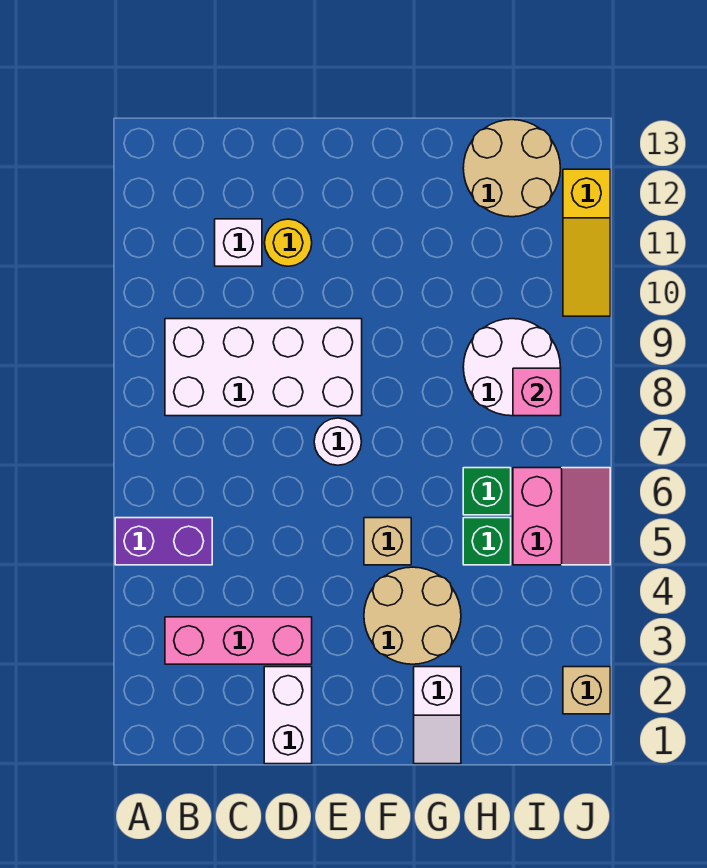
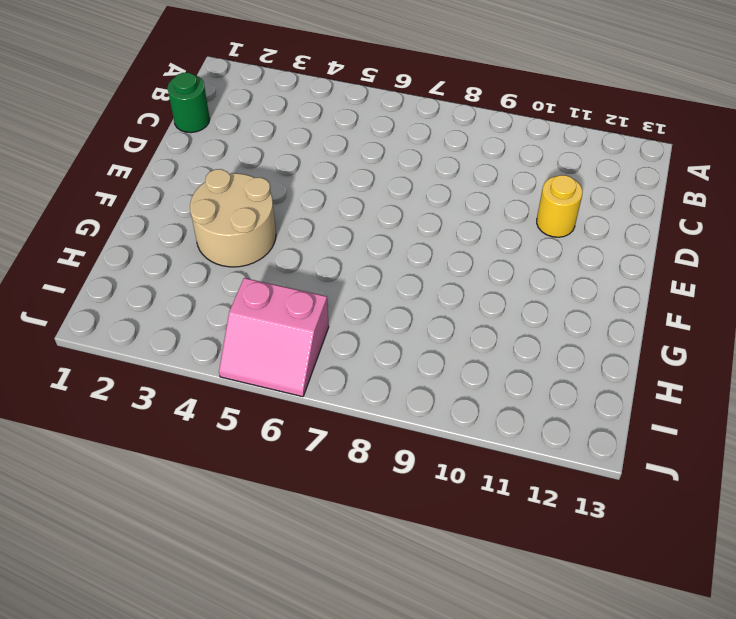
green round brick C1 level 1 -> none
none -> purple brick A5:B5 level 1
none -> pink brick B3:D3 level 1
none -> white brick B8:E9 level 1

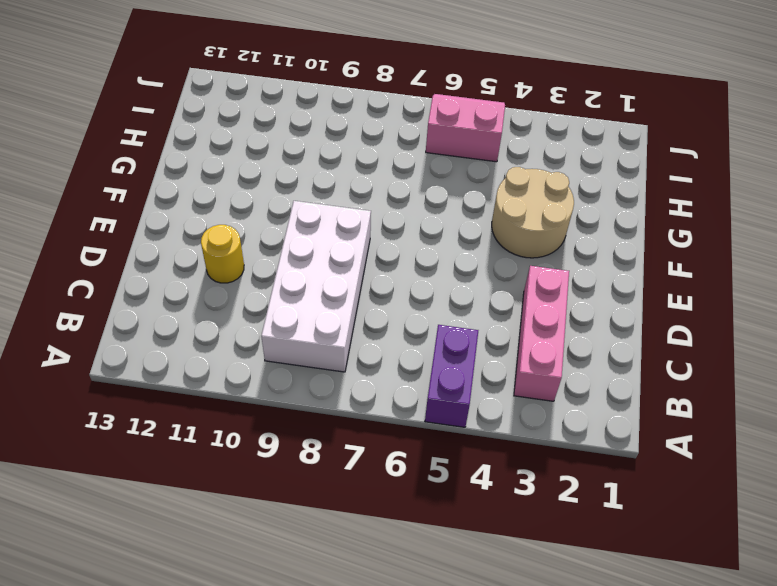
none -> white brick C11 level 1
none -> white brick D1:D2 level 1
none -> white round brick E7 level 1

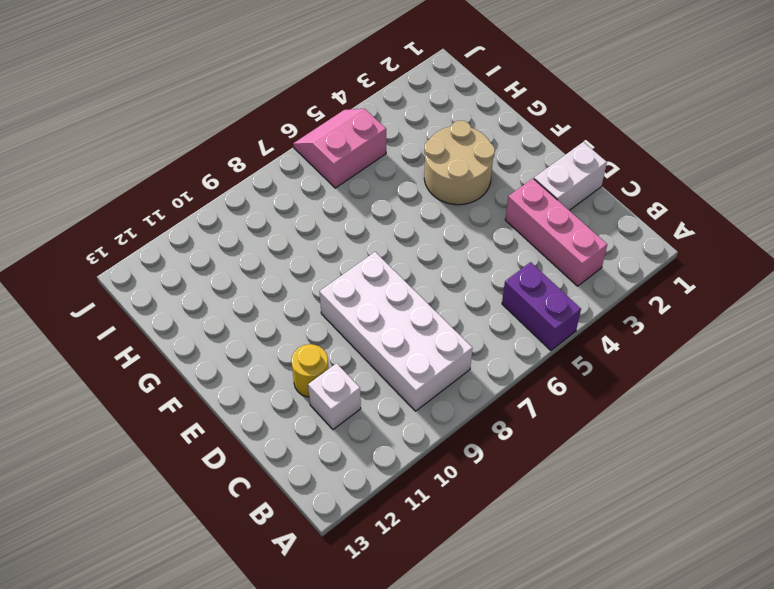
none -> white round brick E7 level 1
none -> tan brick F5 level 1
none -> white slope G1:G2 level 1 top 2

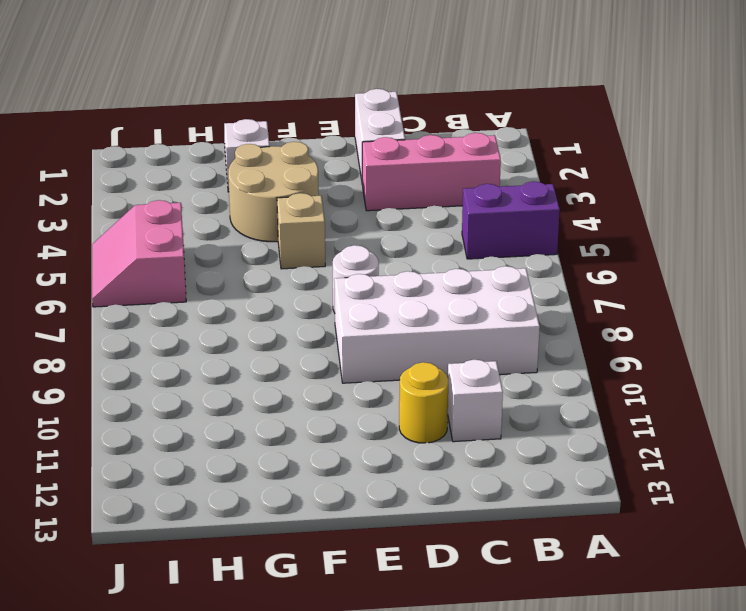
none -> green brick H5 level 1
none -> green brick H6 level 1
none -> white round brick H8:I9 level 1

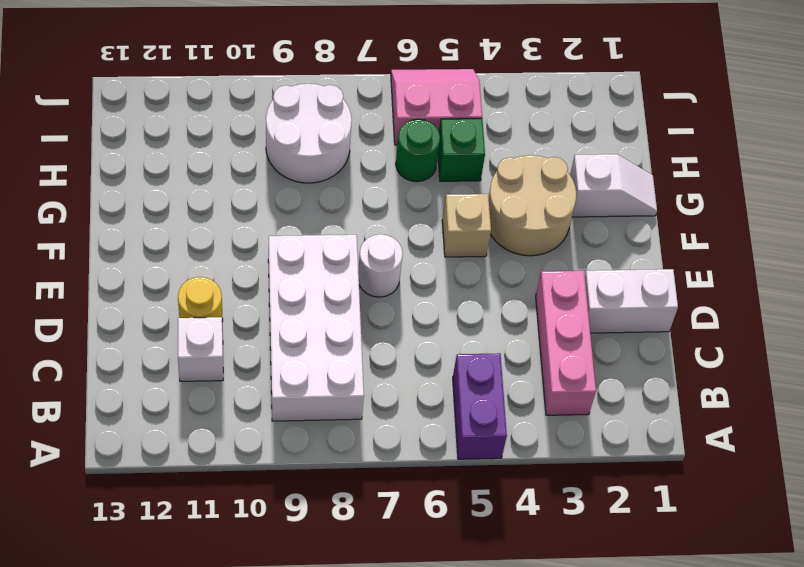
green round brick H6 level 1 -> green brick H6 level 1
none -> tan round brick H12:I13 level 1
none -> tan brick J2 level 1
none -> yellow slope J10:J12 level 1 top 12

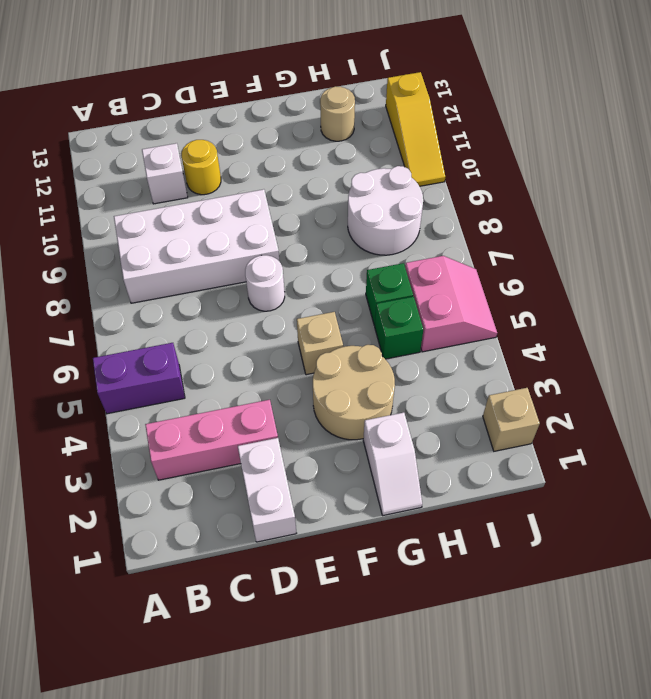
tan round brick H12 level 1 -> tan round brick H12:I13 level 1
none -> pink brick I8 level 2

